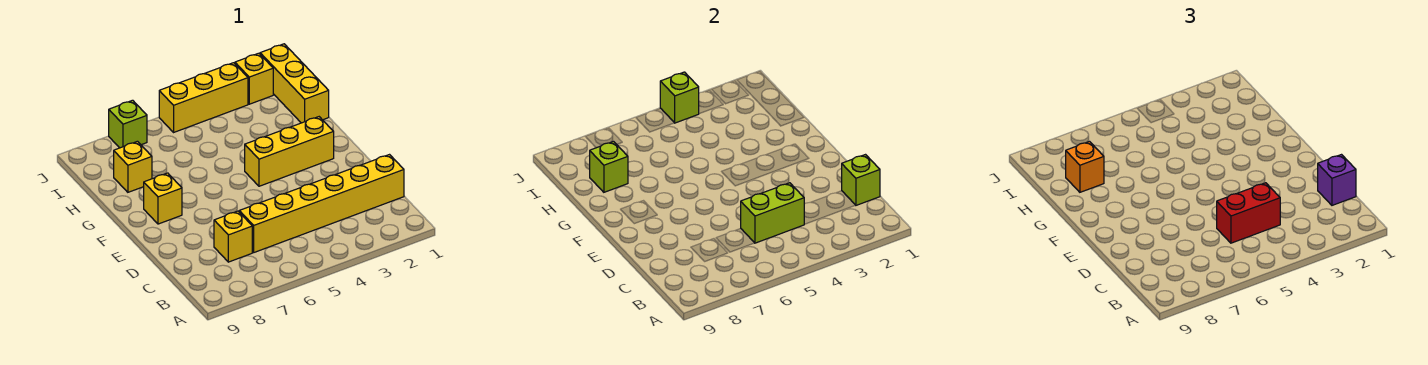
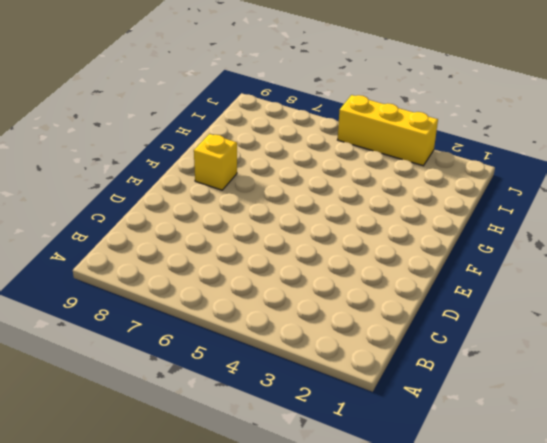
none -> yellow brick C1:C6 level 1
none -> yellow brick C7 level 1
none -> yellow brick F2:F4 level 1

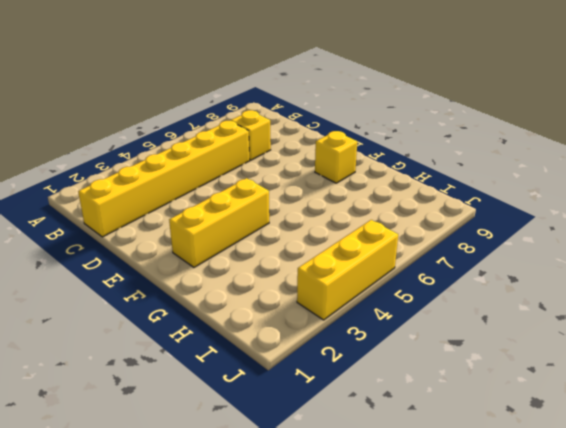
none -> yellow brick H1:J1 level 1
none -> yellow brick H8 level 1
none -> yellow brick J2 level 1

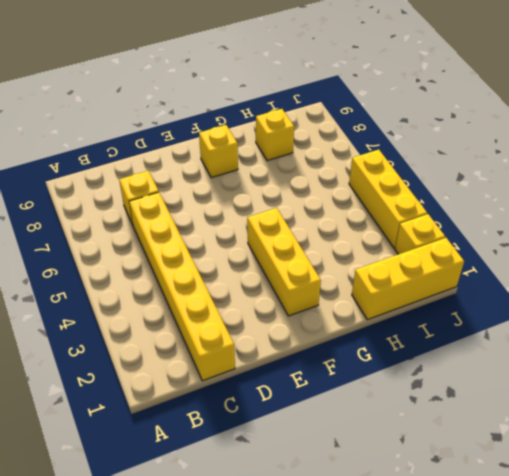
none -> lime brick J7 level 1
none -> lime brick C1 level 2
none -> lime brick C4:C5 level 2

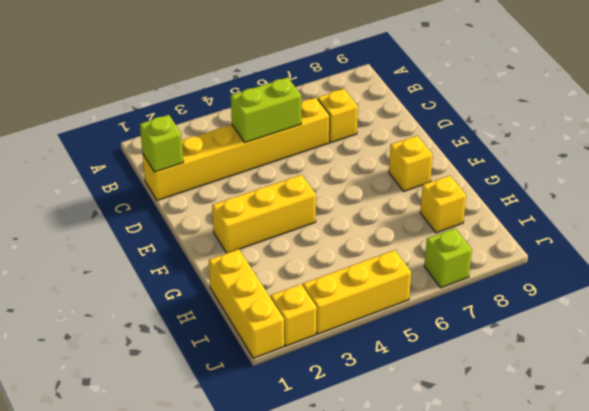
none -> lime brick H8 level 2
none -> lime brick J4 level 2
none -> purple brick C1 level 3

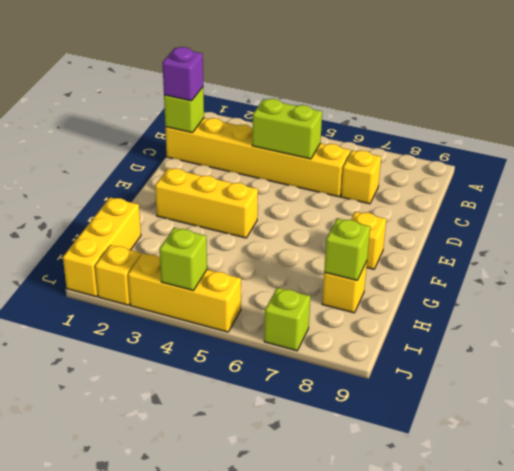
none -> red brick C4:C5 level 3
none -> orange brick H8 level 3

